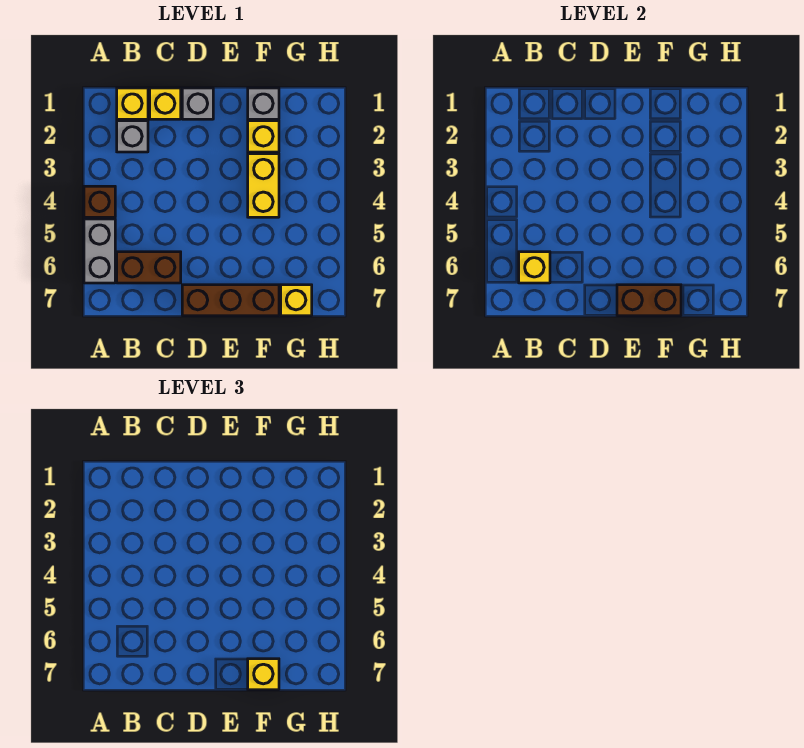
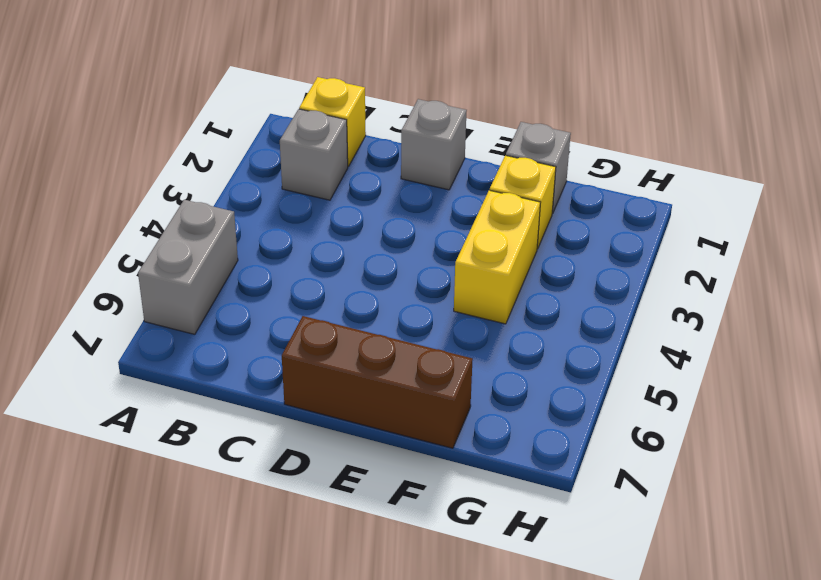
none -> brown brick A4 level 1
none -> brown brick B6:C6 level 1
none -> yellow brick C1 level 1

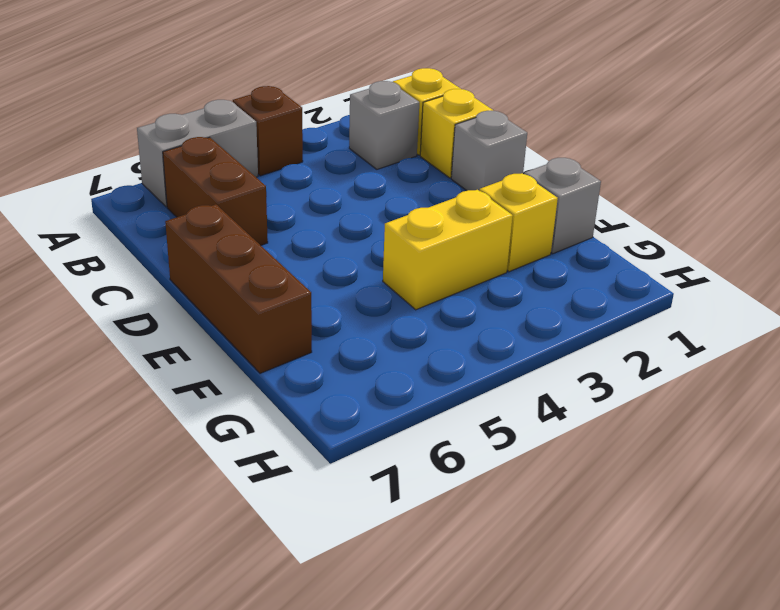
none -> yellow brick G7 level 1
none -> yellow brick B6 level 2
none -> brown brick E7:F7 level 2

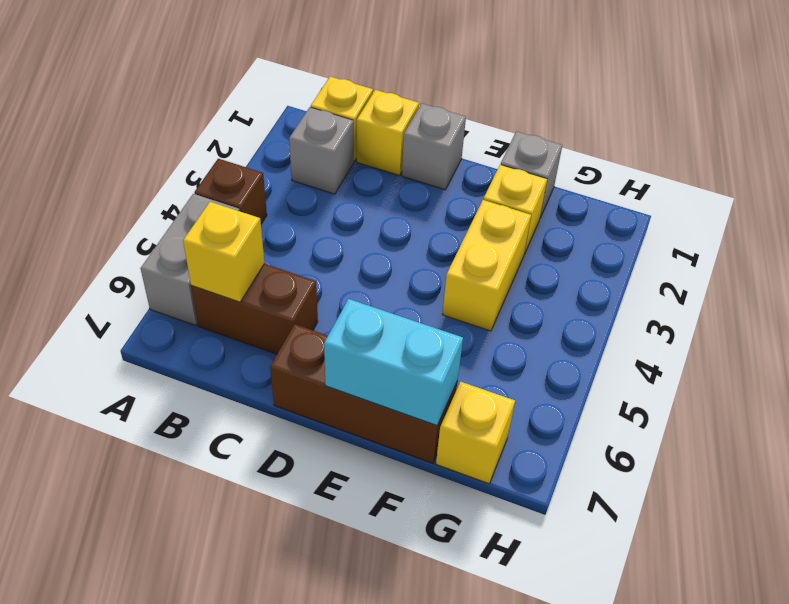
cyan brick E7:F7 level 2 -> brown brick E7:F7 level 2
none -> yellow brick F7 level 3

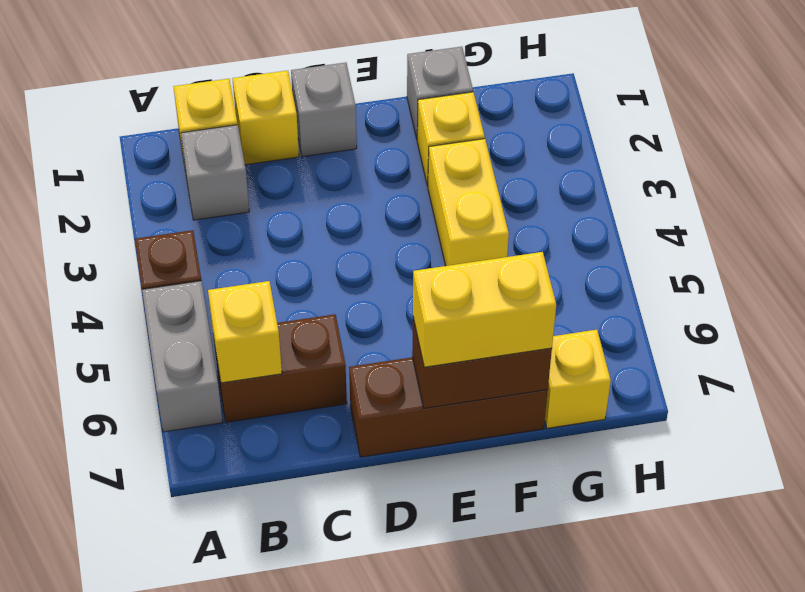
yellow brick E7:F7 level 3 -> yellow brick F7 level 3

